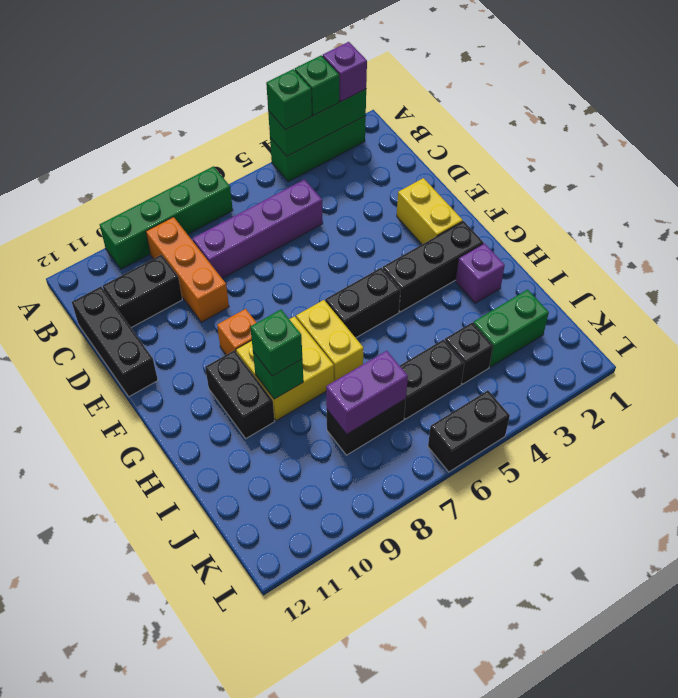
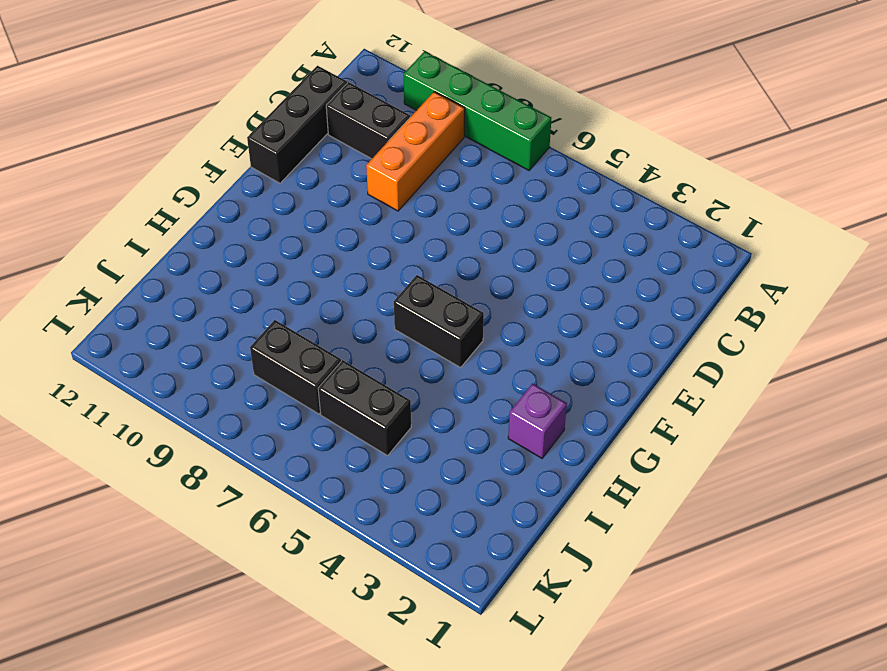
none -> green brick A2:A4 level 1
none -> purple brick C5:C8 level 1
none -> yellow brick E2:F2 level 1

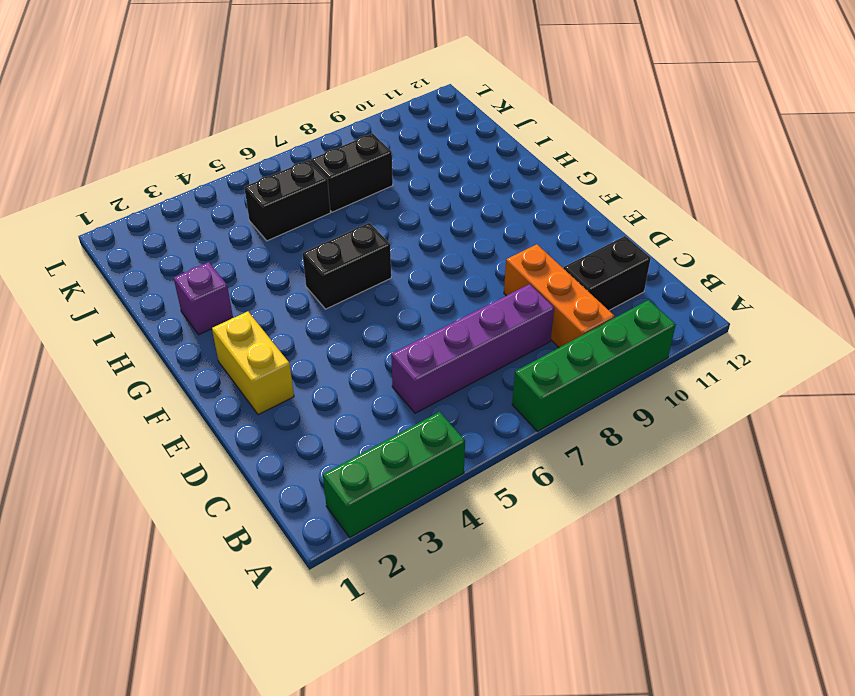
none -> black brick C12:E12 level 1
none -> orange brick F9 level 1
none -> black brick G2:G4 level 1

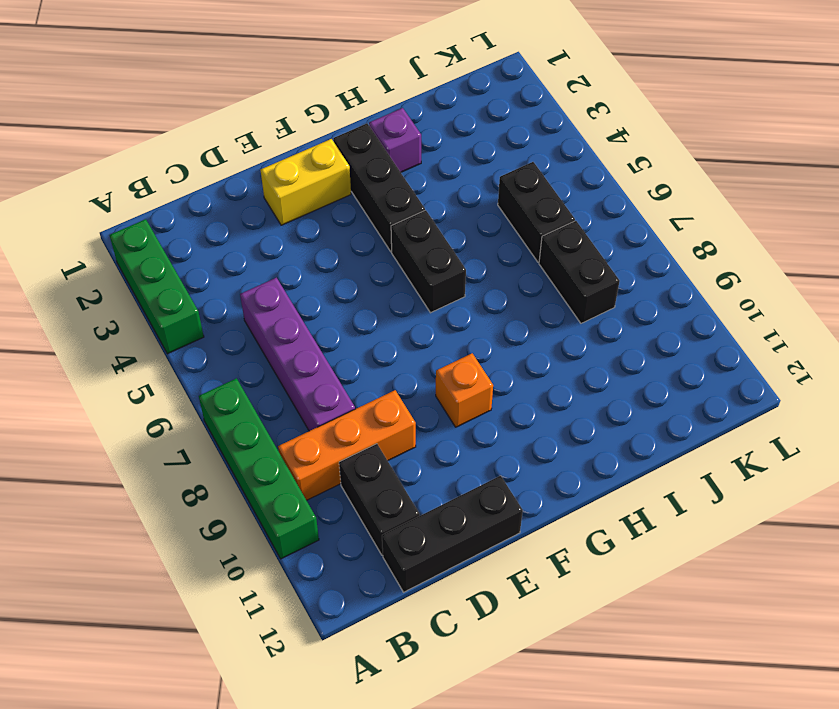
none -> yellow brick G7:H7 level 1
none -> yellow brick G8:H9 level 1
none -> black brick G10:H10 level 1

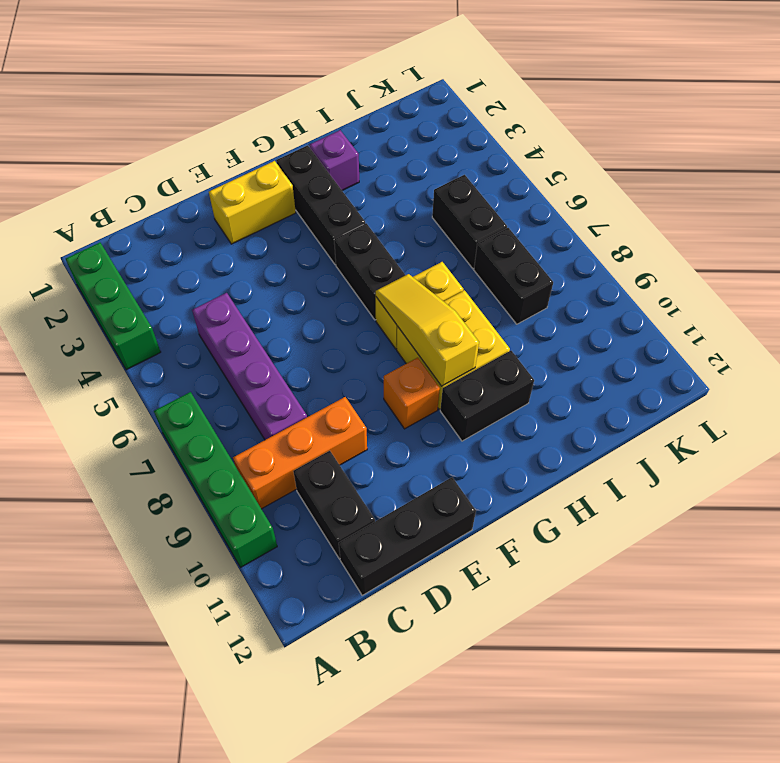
yellow slope G7:G9 level 2 top 9 -> none
none -> green brick J2:J3 level 1
none -> black brick J4 level 1
none -> black brick L5:L6 level 1

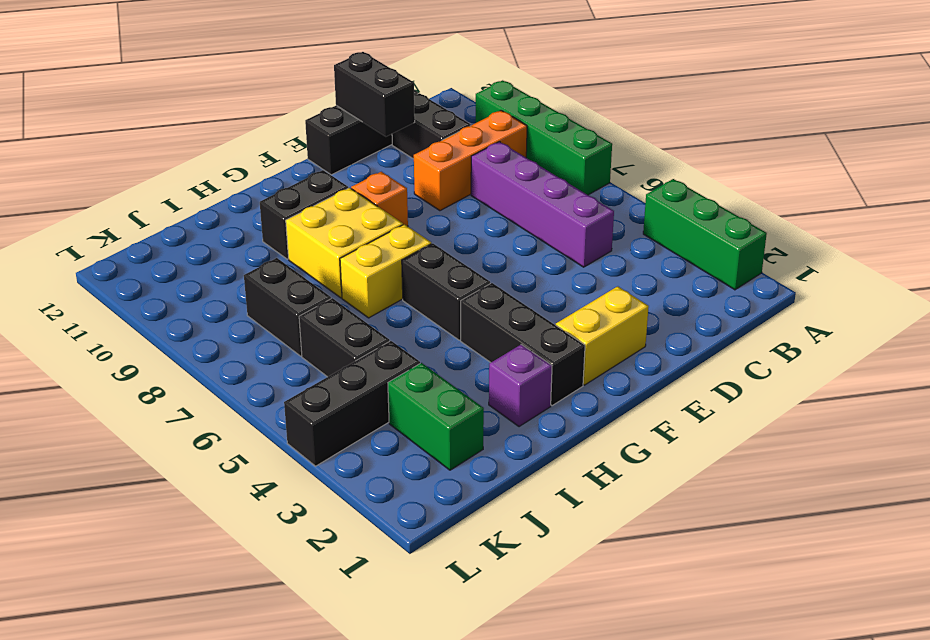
black brick D11:D12 level 2 -> black brick L5:L6 level 1
black brick J4:L4 level 1 -> black brick J4 level 1
none -> green brick A2:A4 level 2
none -> green brick H9 level 2
none -> purple brick J7:J8 level 2

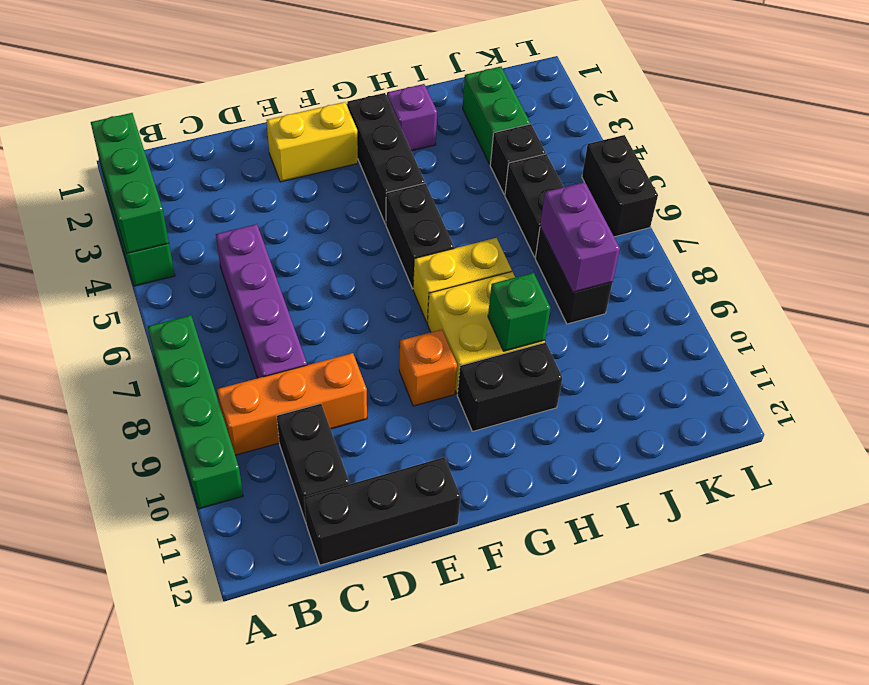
none -> purple brick A2 level 3
none -> green brick A3 level 3
none -> green brick A4 level 3

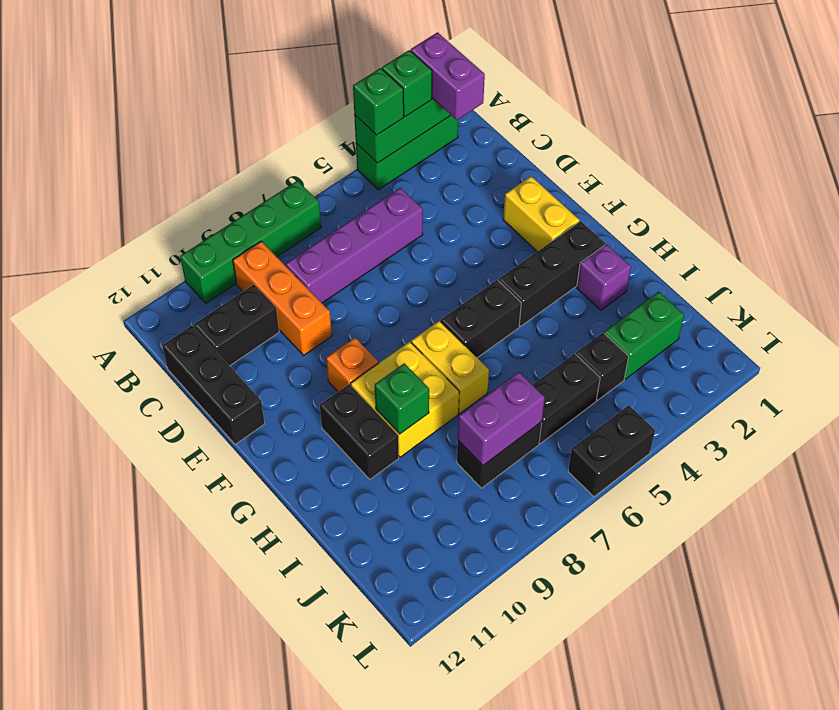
purple brick A2:B2 level 3 -> purple brick A2 level 3
none -> green brick H9 level 3

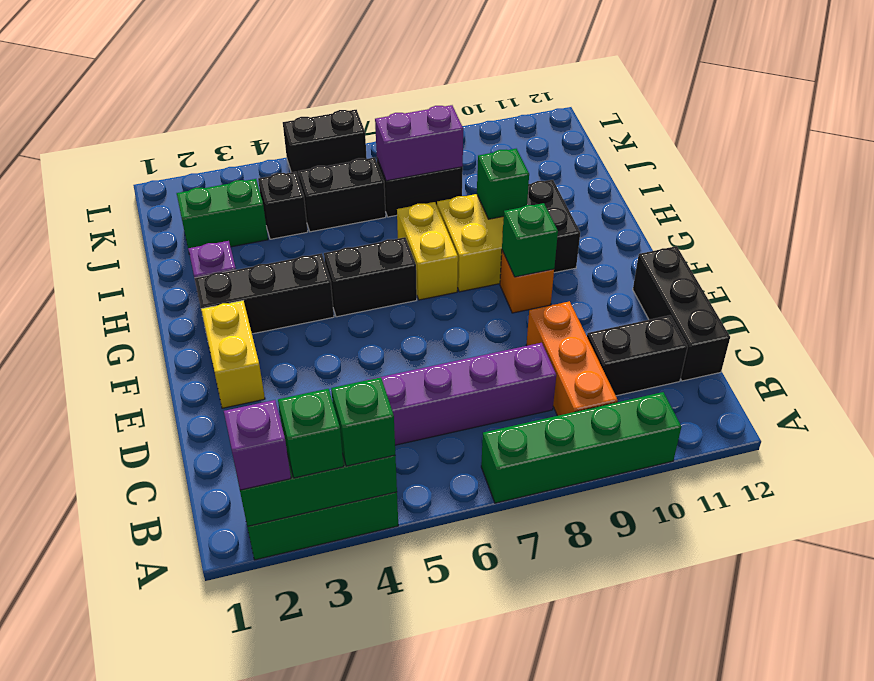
green brick F9 level 2 -> green brick H9 level 3

